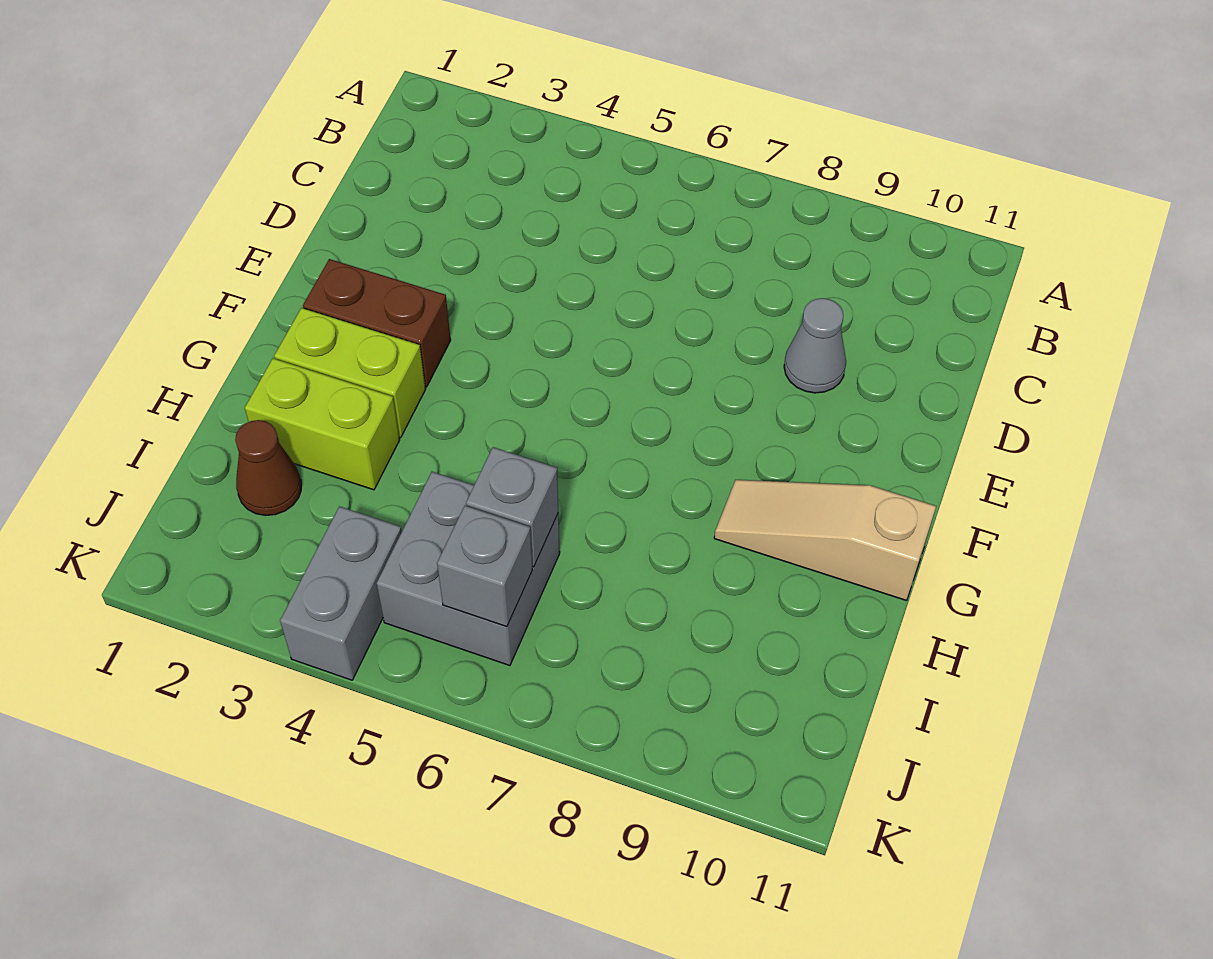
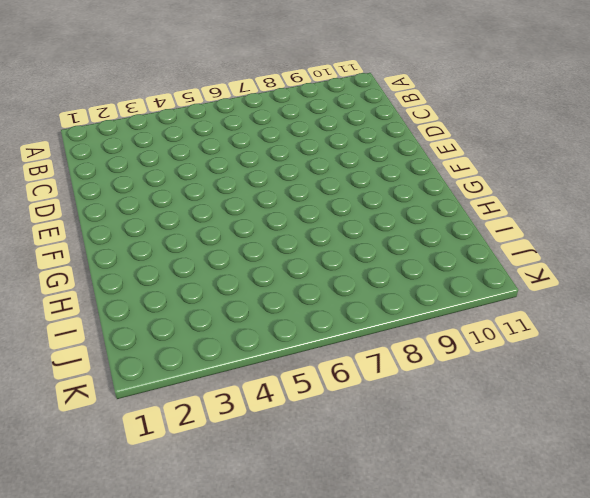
none -> grey cone D9 level 1
none -> brown brick F2:F3 level 1

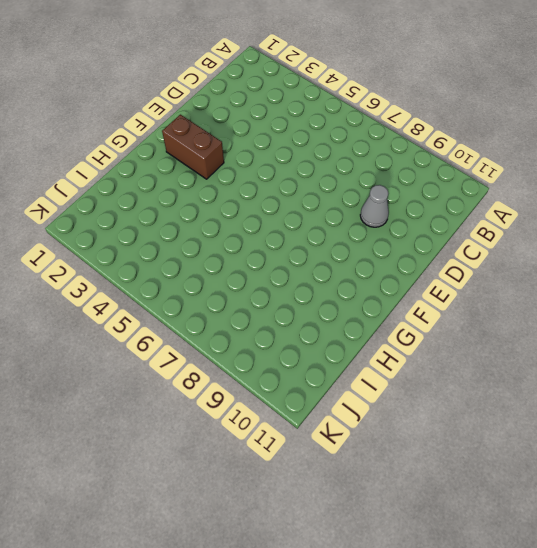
none -> lime brick G2:G3 level 1
none -> tan slope G9:G11 level 1 top 11

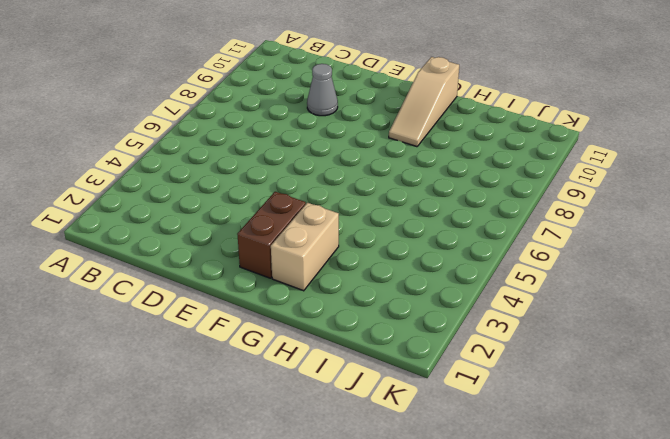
tan brick G2:G3 level 1 -> lime brick G2:G3 level 1
none -> lime brick H2:H3 level 1
none -> brown cone I2 level 1

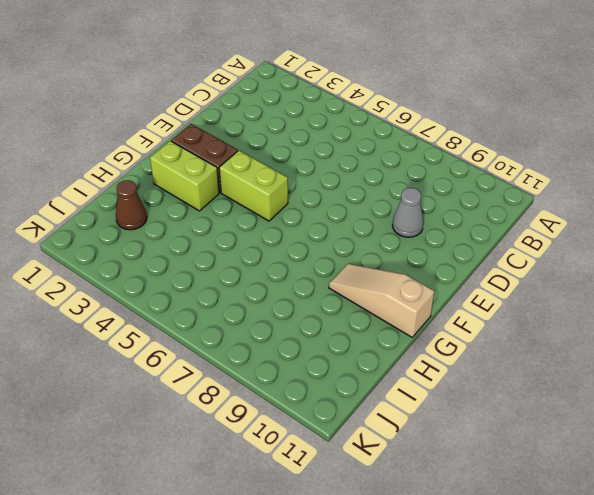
lime brick F4:F5 level 1 -> lime brick H2:H3 level 1
none -> grey brick I5:J6 level 1
none -> grey brick J4:K4 level 1

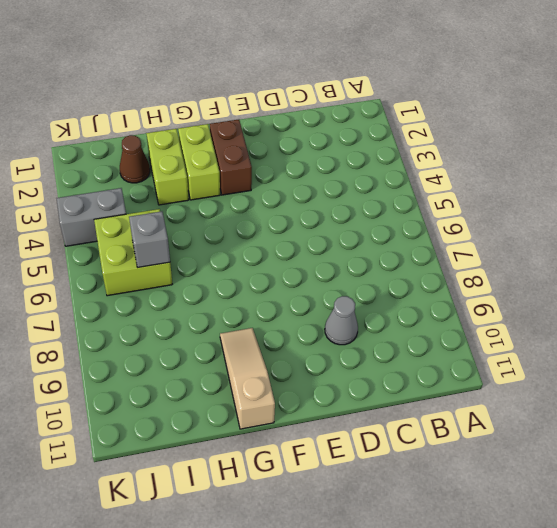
lime brick I5:J6 level 1 -> grey brick I5:J6 level 1
none -> grey brick J6 level 2

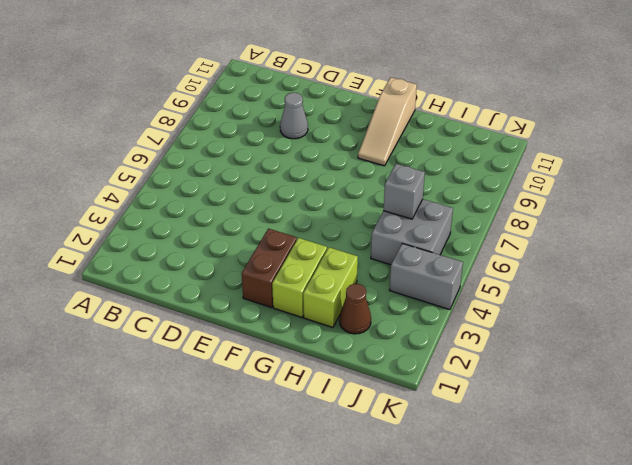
none -> grey brick J6 level 2

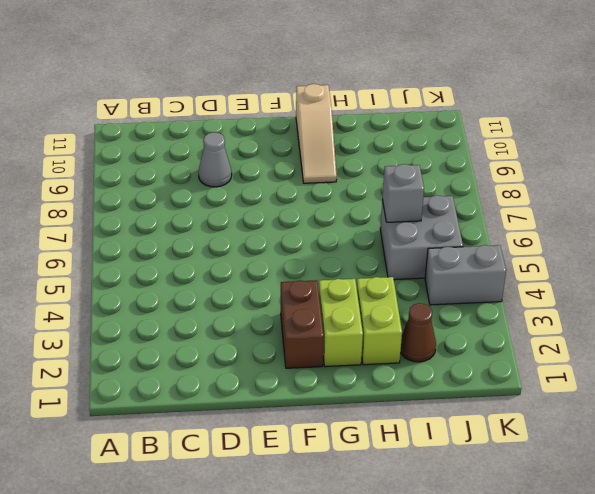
none -> grey brick J6 level 2

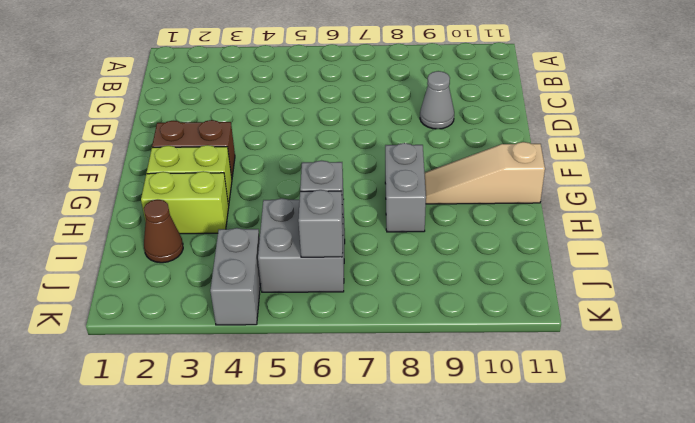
grey brick G8:H8 level 1 -> none

